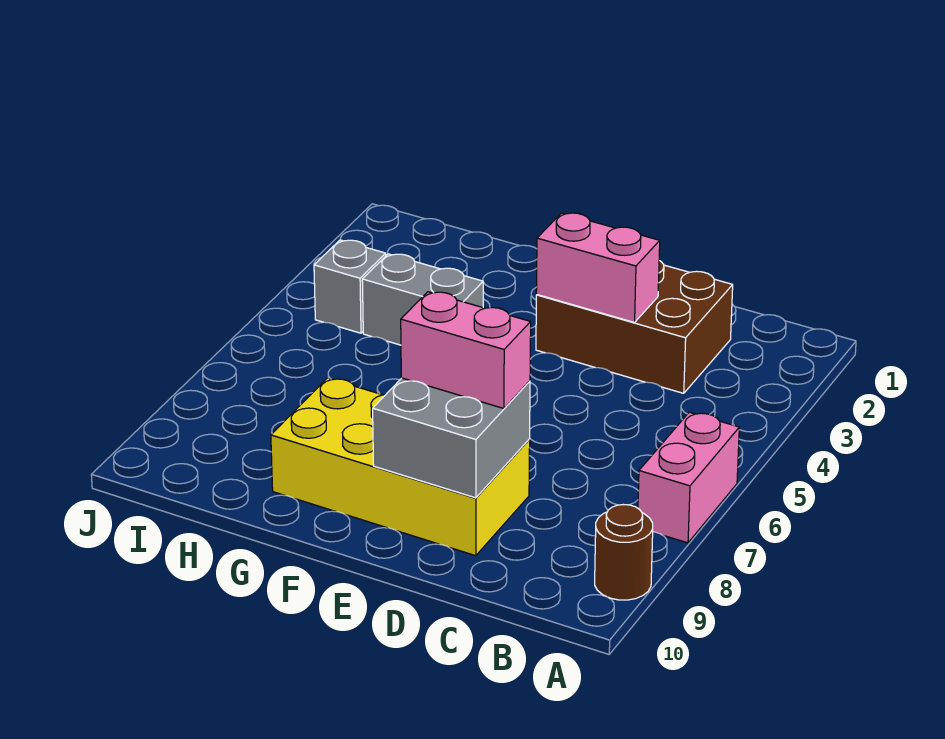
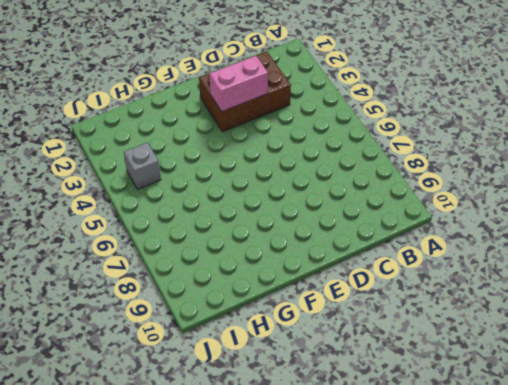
none -> pink brick A6:A7 level 1
none -> brown round brick A9 level 1

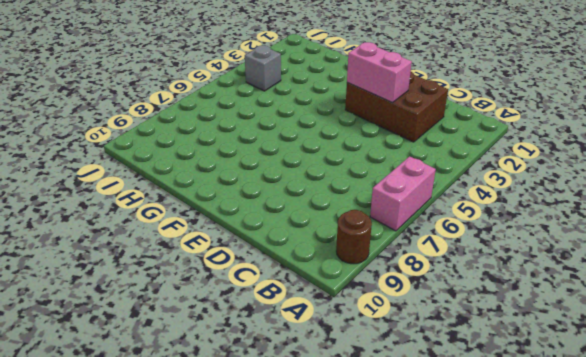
none -> yellow brick D8:G9 level 1
none -> grey brick G4:H4 level 1

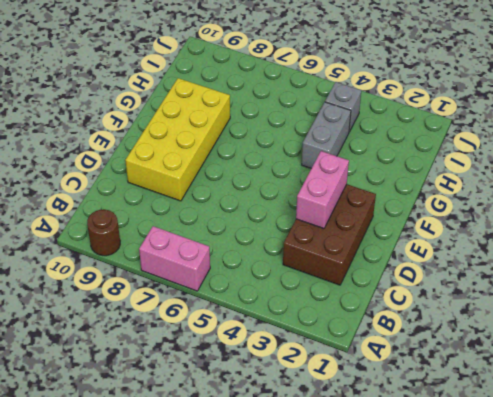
none -> grey brick D8:E9 level 2
none -> pink brick D8:E8 level 3

